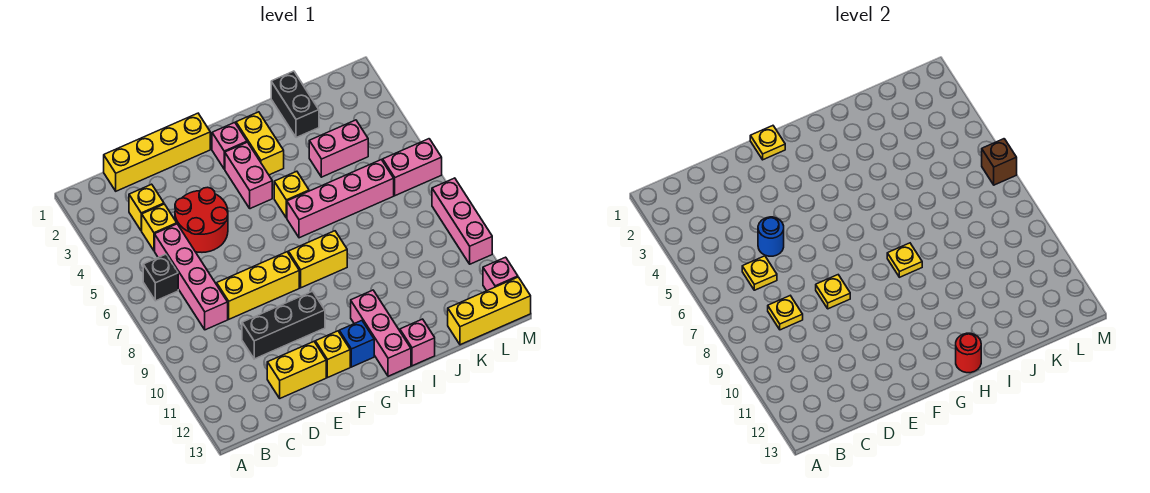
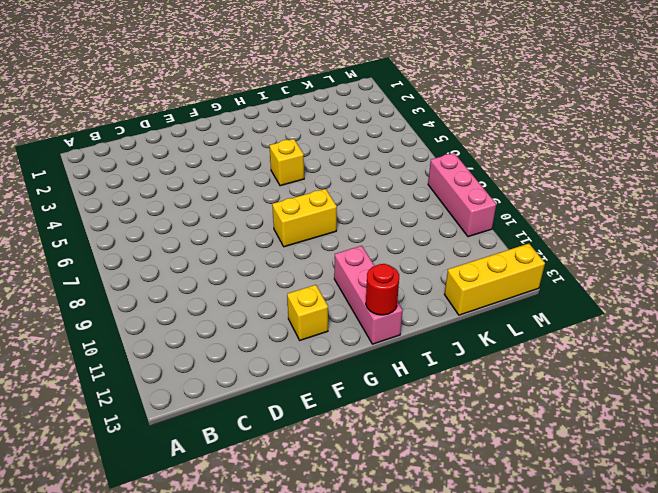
none -> black brick B6 level 1
none -> yellow brick C1:F1 level 1
none -> yellow brick C3 level 1
none -> yellow brick C4 level 1

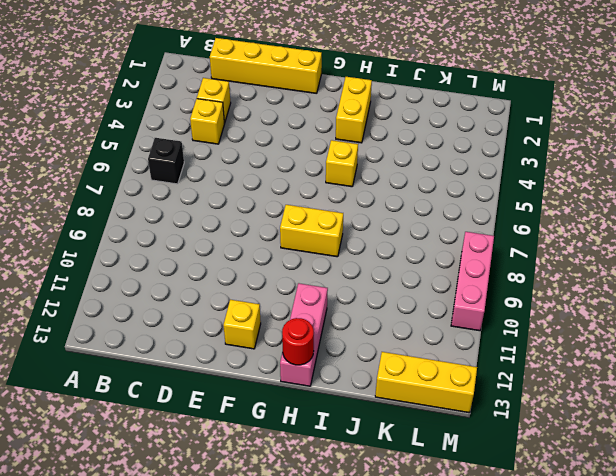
none -> pink brick C5:C8 level 1
none -> red round brick D4:E5 level 1
none -> yellow brick D8:F8 level 1
none -> black brick D10:F10 level 1

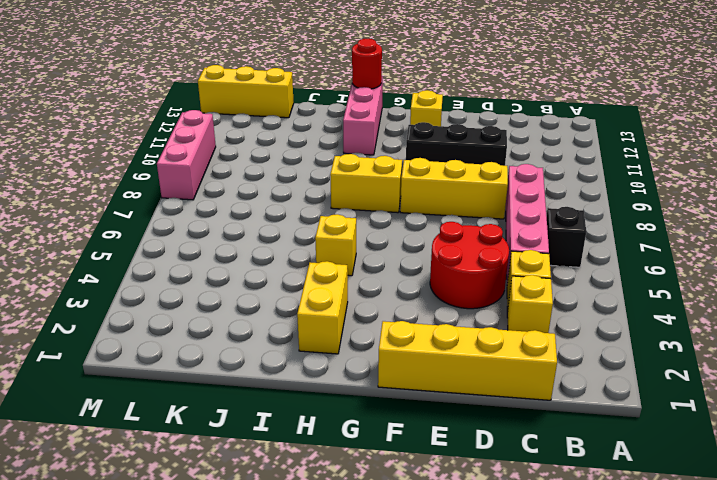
none -> yellow brick D12:E12 level 1
none -> pink brick G2 level 1
none -> pink brick G3:G4 level 1
none -> blue brick G12 level 1

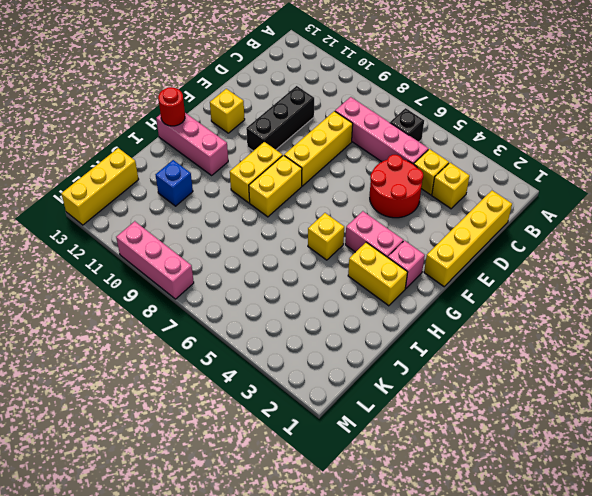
yellow brick G9:H9 level 1 -> yellow brick D12:E12 level 1
blue brick J11 level 1 -> blue brick G12 level 1
none -> pink brick H6:K6 level 1
none -> pink brick I13 level 1
none -> black brick J1:J2 level 1
none -> pink brick J4:K4 level 1

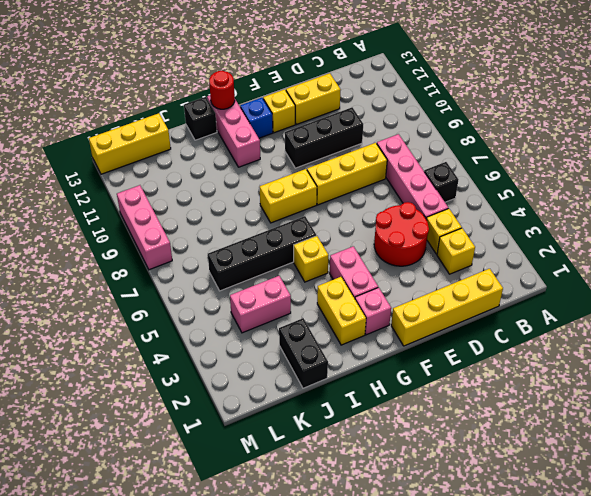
black brick H6:K6 level 1 -> pink brick H6:K6 level 1
black brick I13 level 1 -> pink brick I13 level 1
none -> pink brick L6:M6 level 1
none -> pink brick M12 level 1
none -> yellow plate C6 level 2
none -> yellow plate C8 level 2

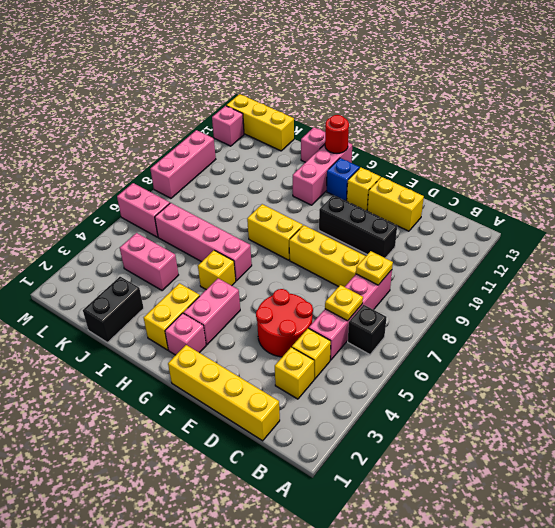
none -> blue round brick D5 level 2
none -> yellow plate E8 level 2
none -> yellow plate F1 level 2
none -> yellow plate H8 level 2

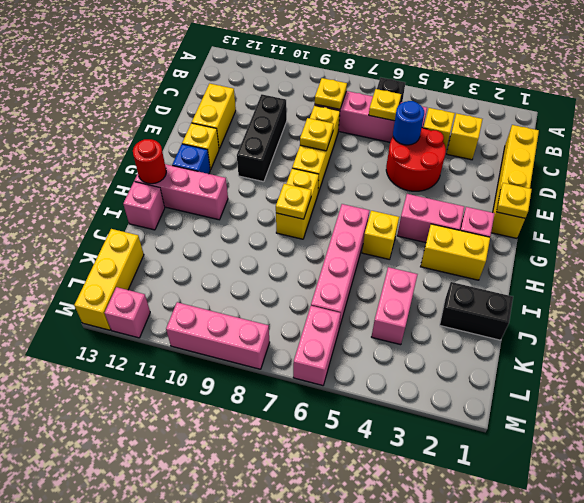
none -> brown brick M6 level 2

